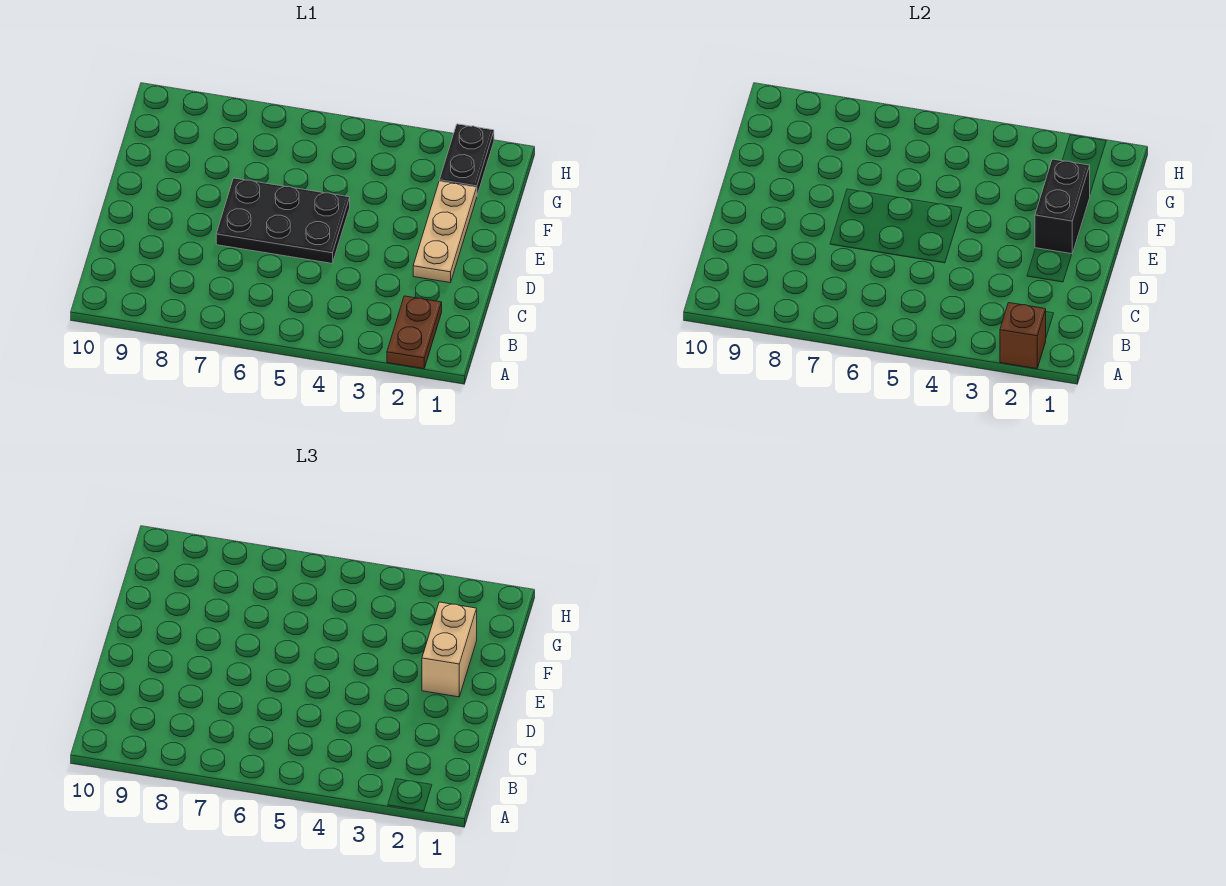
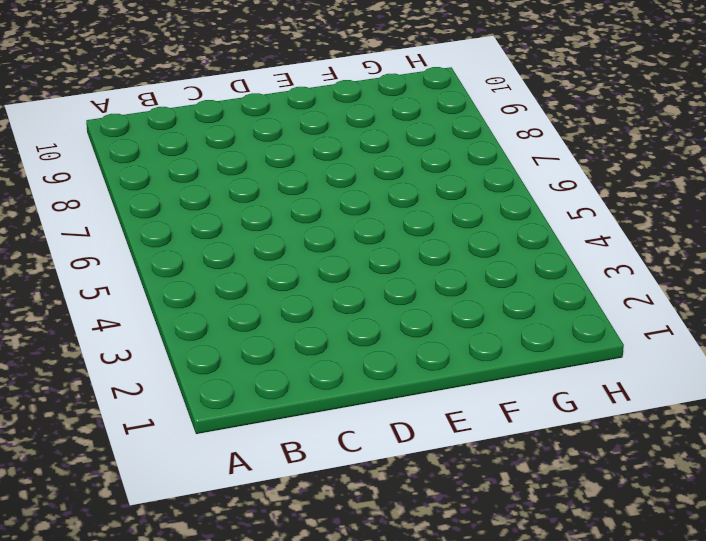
none -> brown plate A2:B2 level 1
none -> tan plate D2:F2 level 1

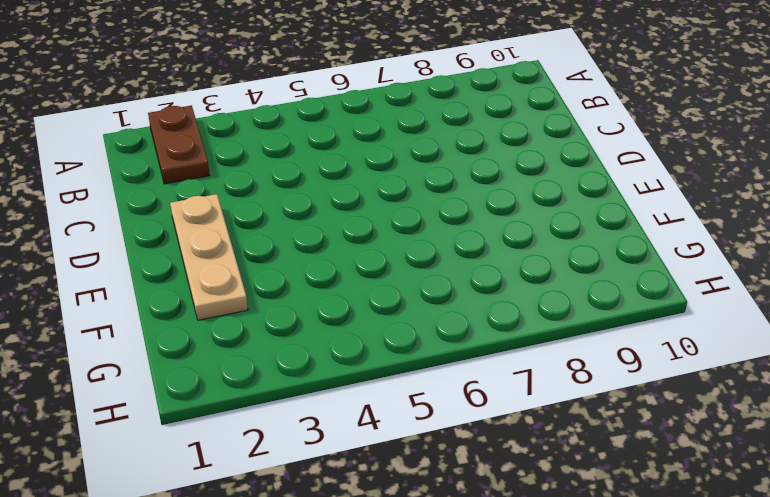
none -> black plate D5:E7 level 1
none -> black plate G2:H2 level 1

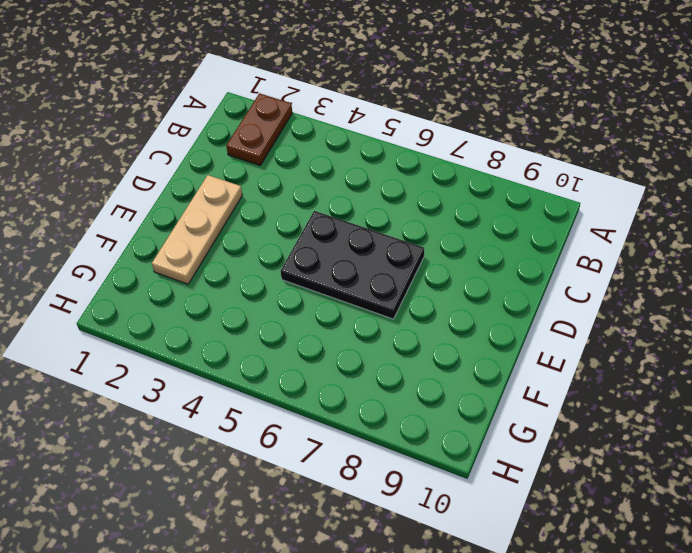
none -> black plate G2:H2 level 1
none -> brown brick A2 level 2

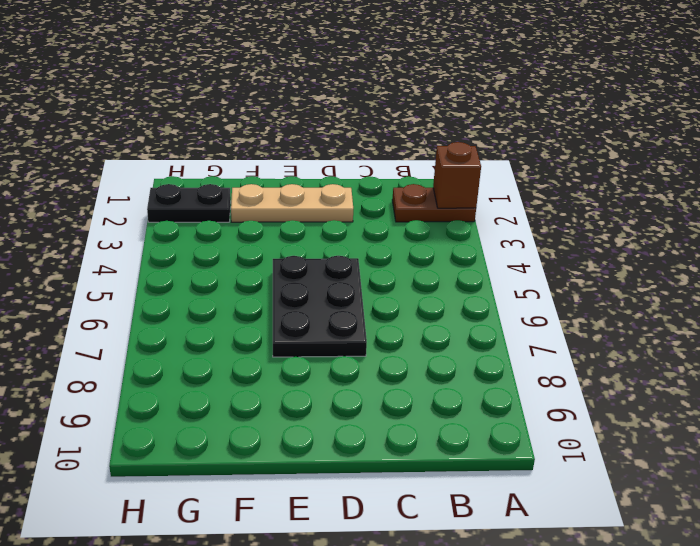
none -> black brick E2:F2 level 2
none -> tan brick E2:F2 level 3

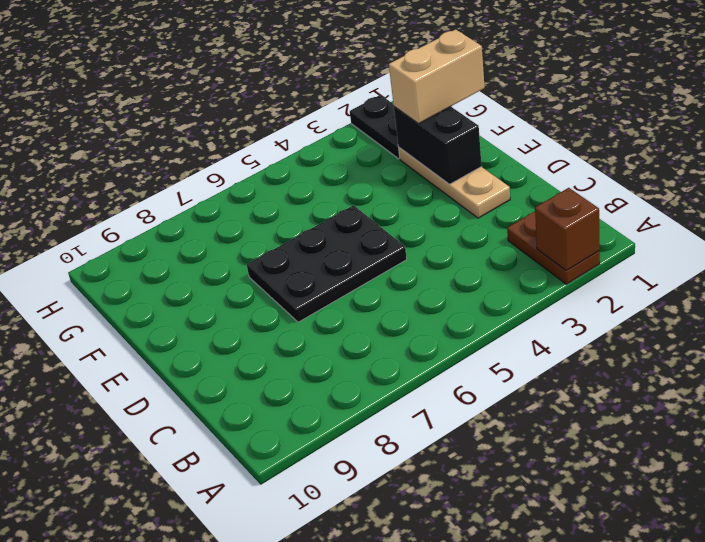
tan brick F1:F2 level 3 -> tan brick E2:F2 level 3

